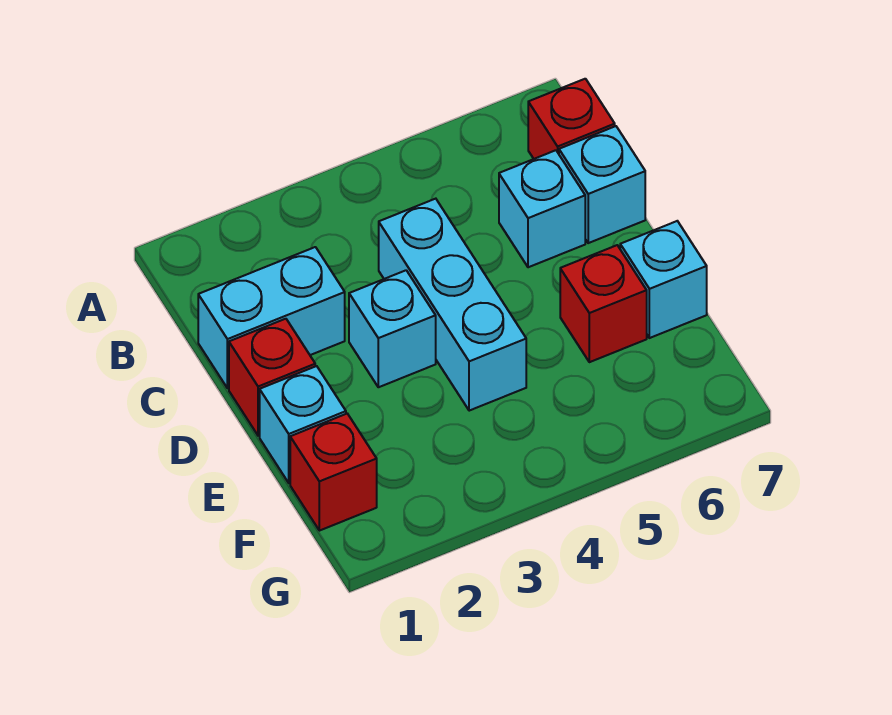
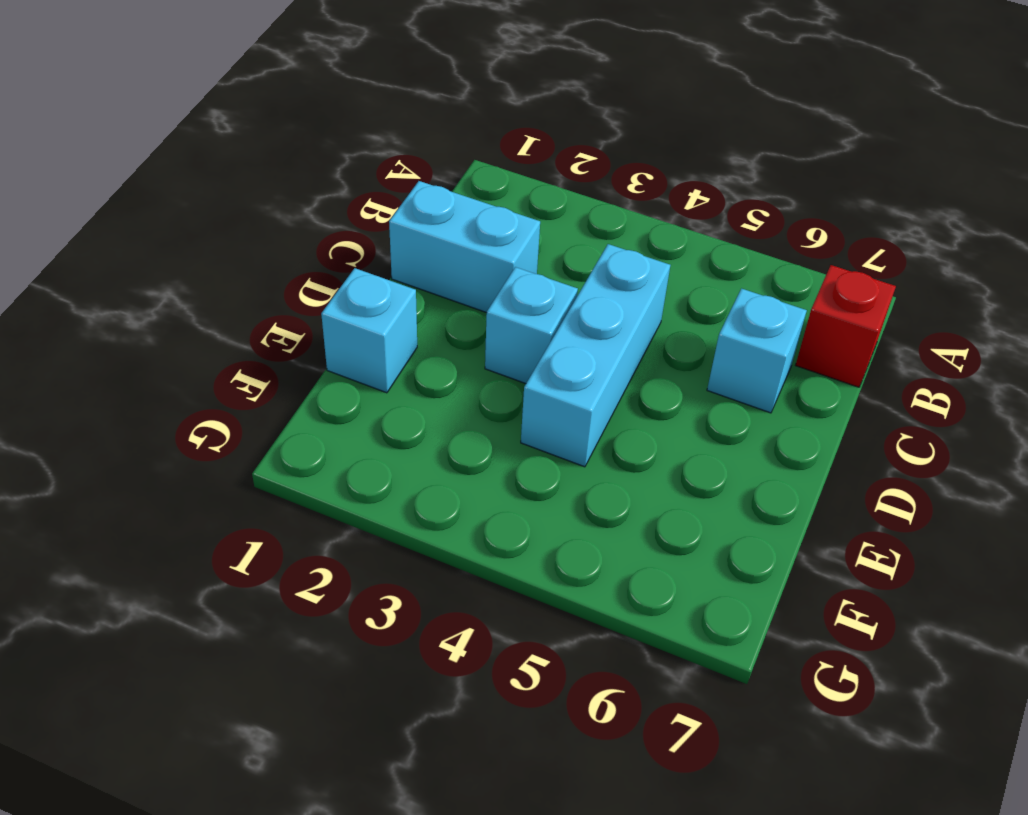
none -> cyan brick C7 level 1
none -> red brick D1 level 1

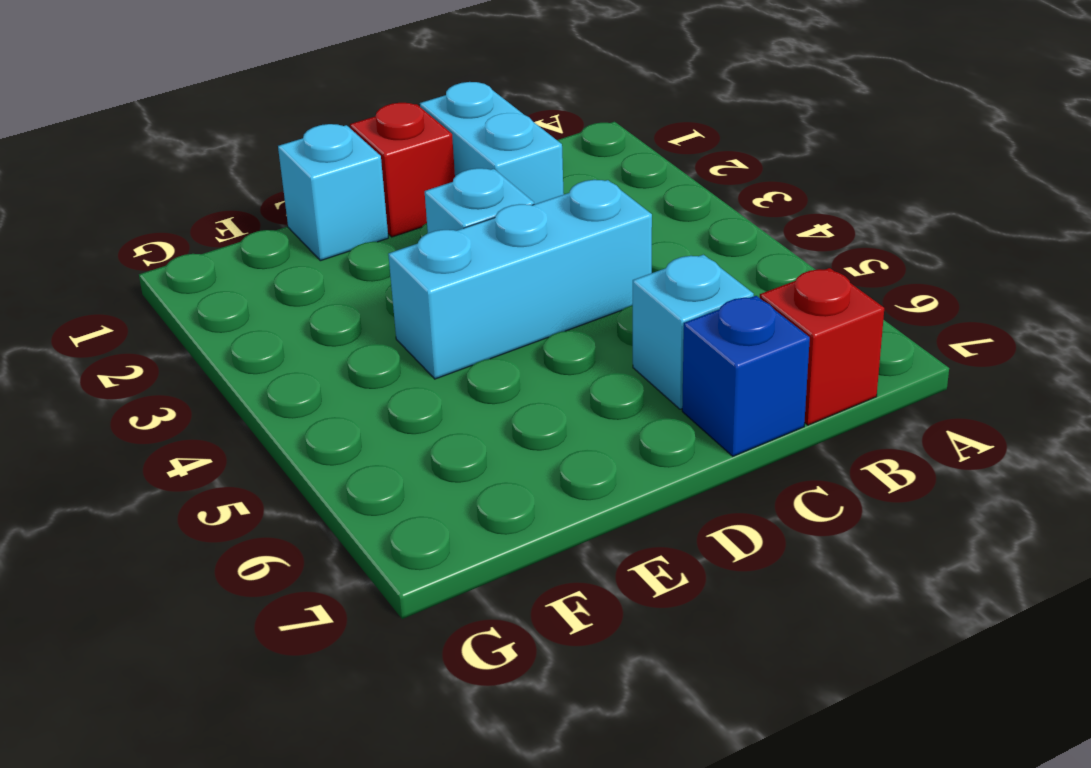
blue brick C7 level 1 -> cyan brick C7 level 1
none -> red brick E6 level 1
none -> cyan brick E7 level 1

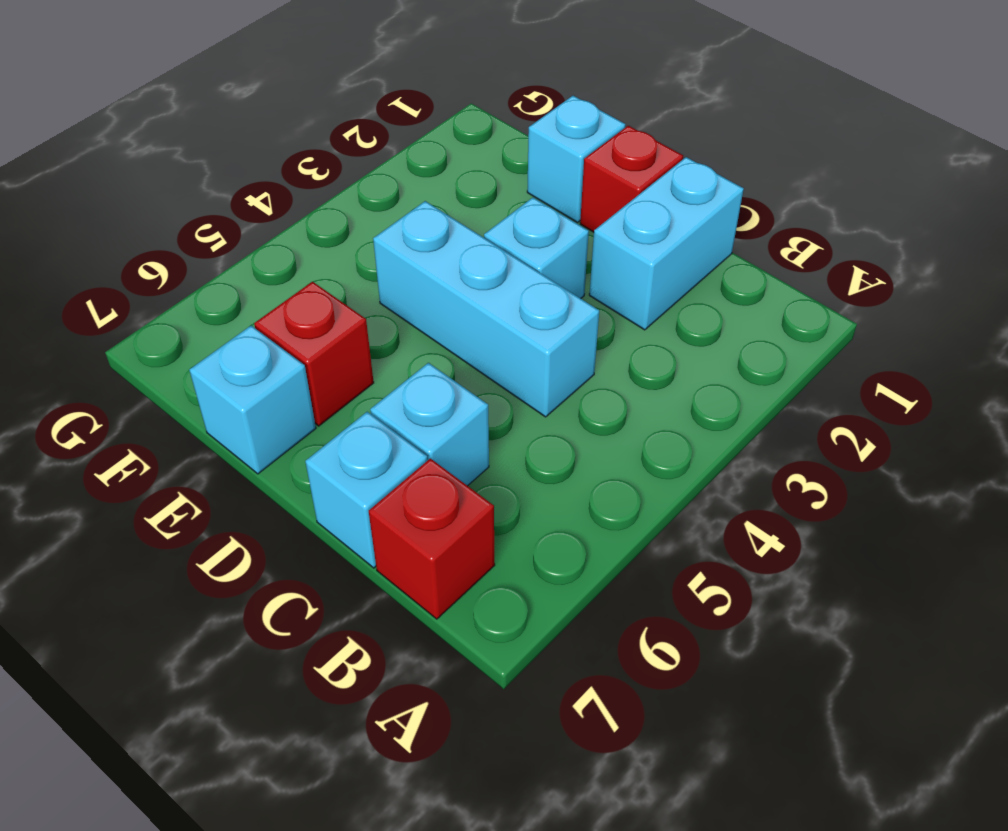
none -> red brick F1 level 1

